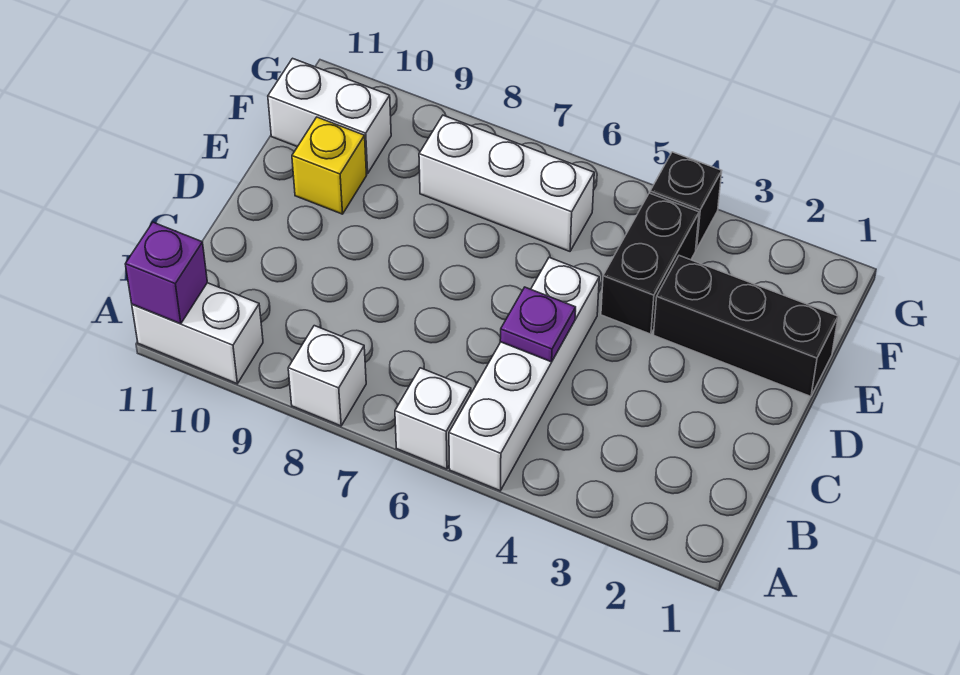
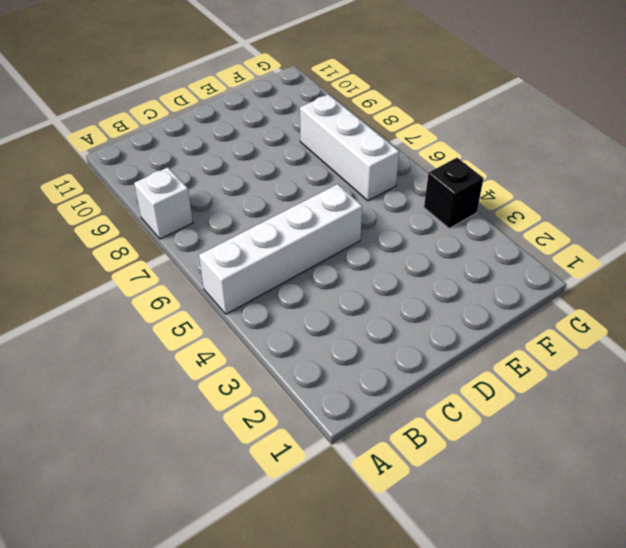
none -> white brick A6 level 1
none -> white brick A10:A11 level 1
none -> black brick E1:E3 level 1

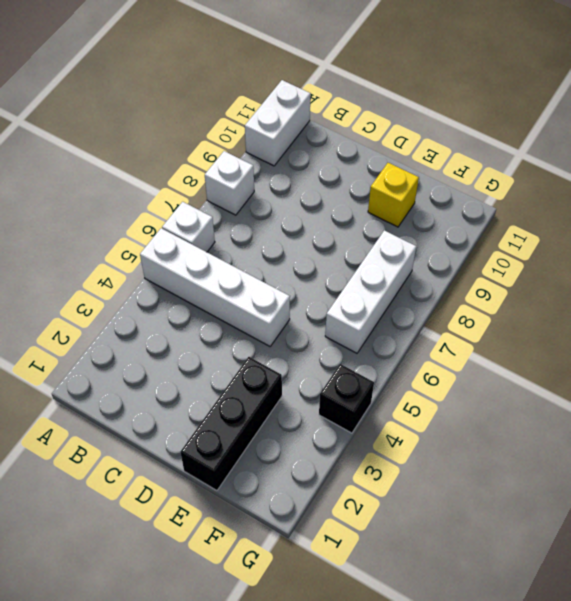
none -> black brick E4:F4 level 1
none -> white brick F10:F11 level 1
none -> purple brick A11 level 2

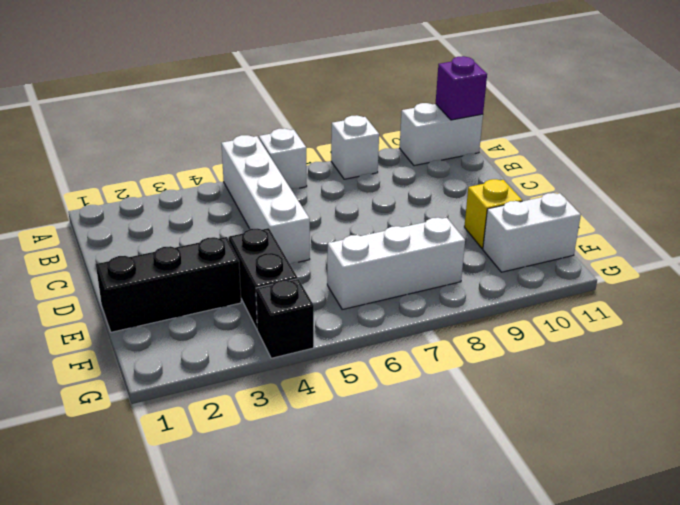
none -> purple plate C5 level 2

